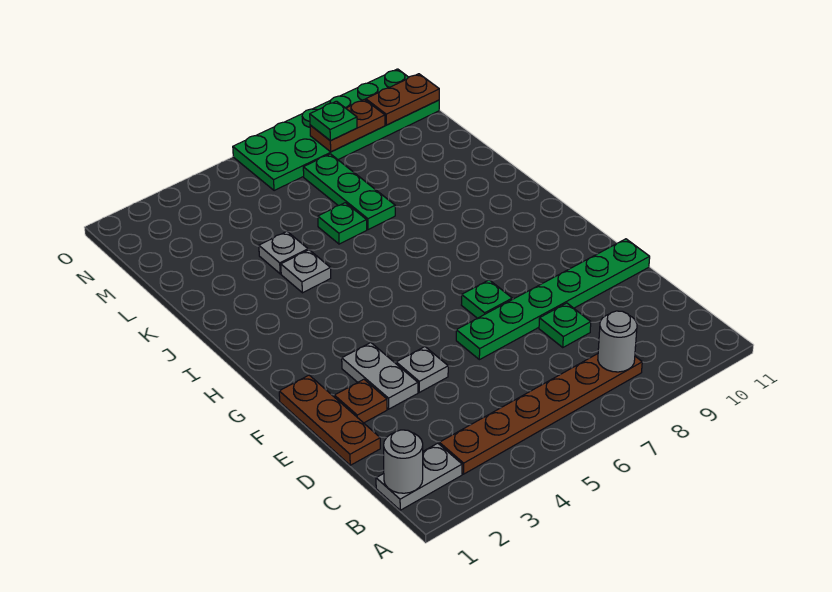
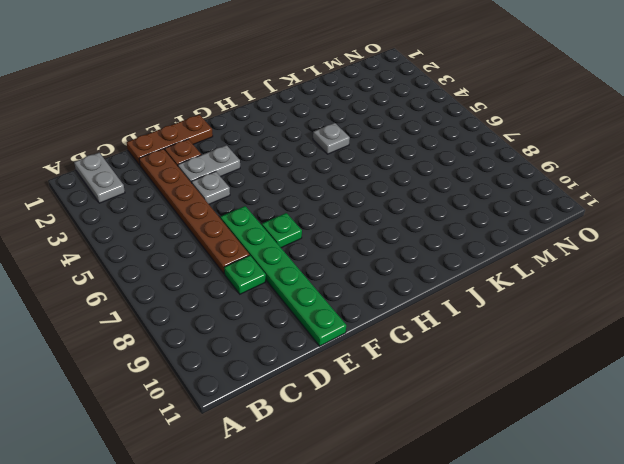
brown plate D2:D7 level 1 -> brown plate B3:B8 level 1
none -> grey plate K4 level 1
none -> green plate K6 level 1
none -> green plate K7:M7 level 1

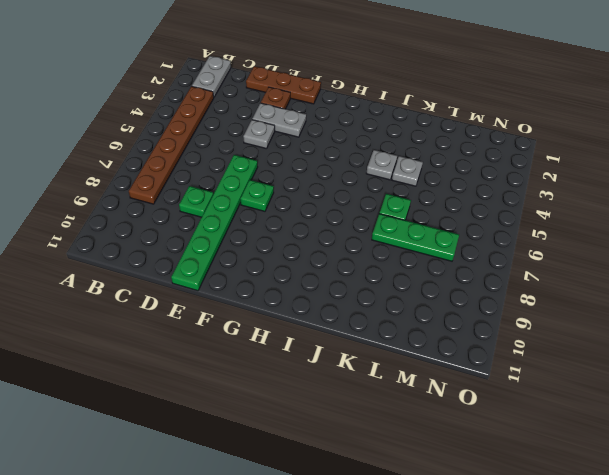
none -> green plate N6:O11 level 1
none -> grey round brick B1 level 2
none -> grey round brick B8 level 2

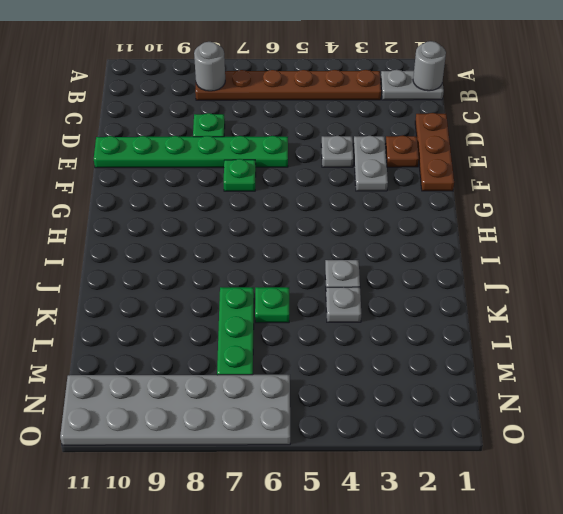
grey plate N6:O11 level 1 -> green plate N6:O11 level 1
none -> brown plate N8:N9 level 2
none -> brown plate N10:N11 level 2
none -> green plate N8 level 3

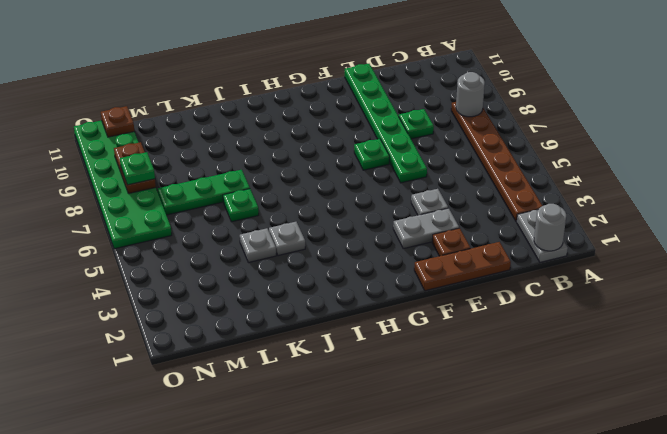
brown plate N11 level 2 -> brown plate N10:N11 level 2

